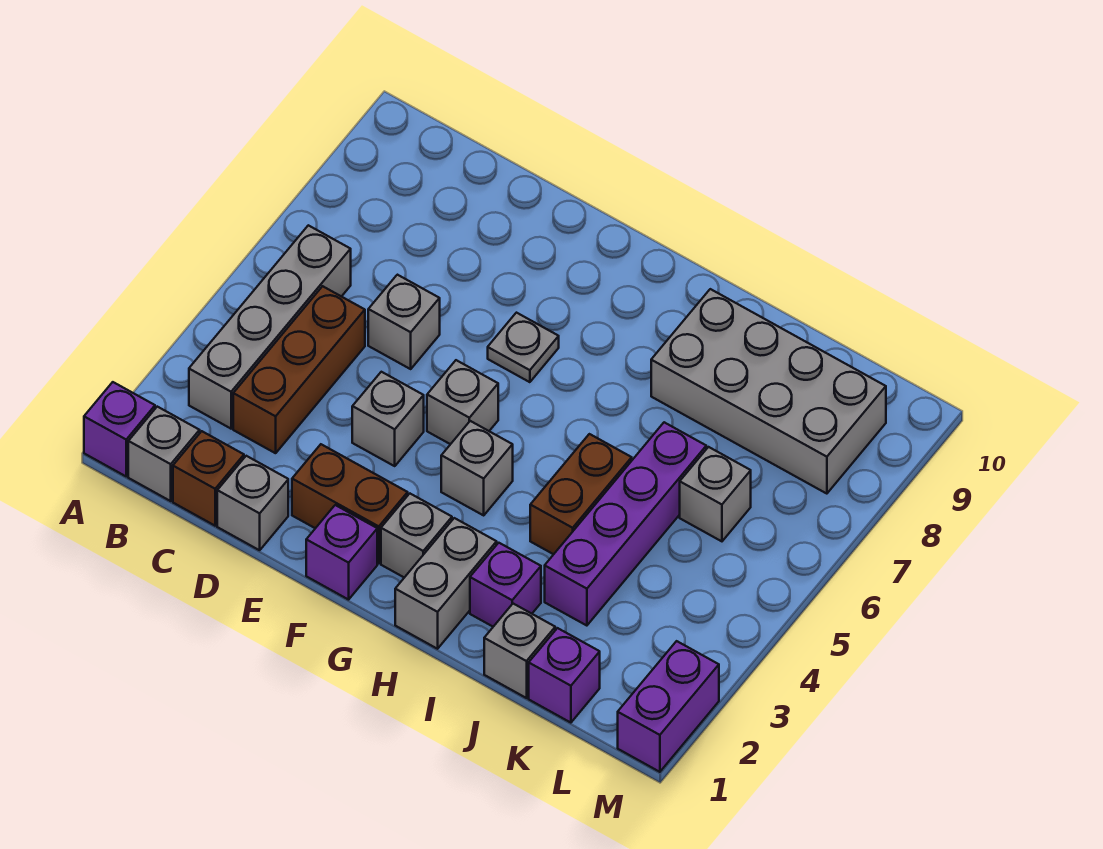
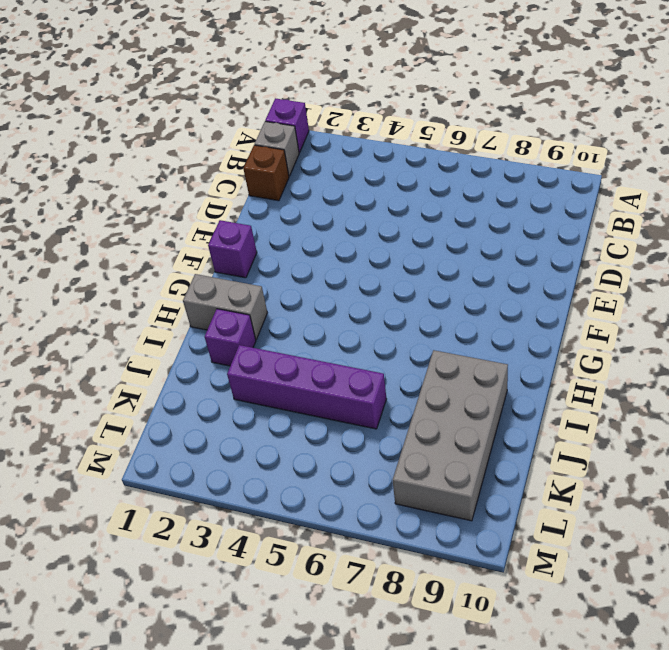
none -> grey brick B3:B6 level 1
none -> brown brick C3:C5 level 1
none -> grey brick D1 level 1

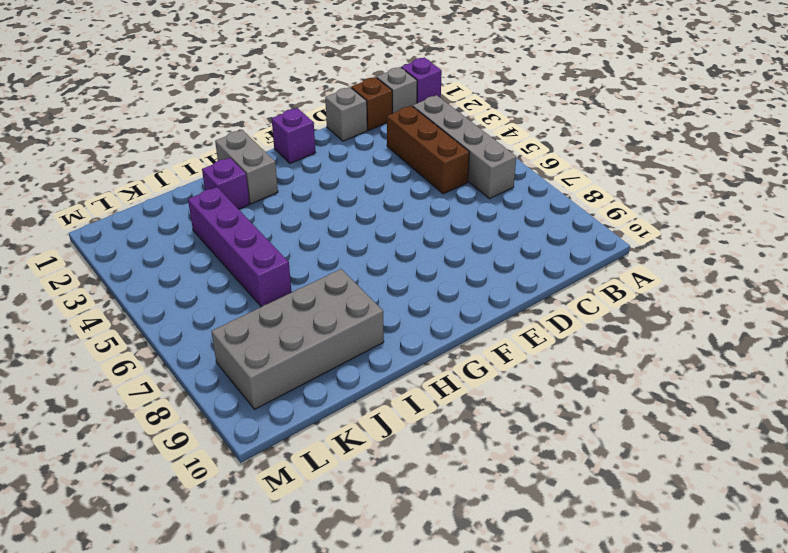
none -> grey brick D6 level 1
none -> brown brick E2:F2 level 1
none -> grey brick E4 level 1

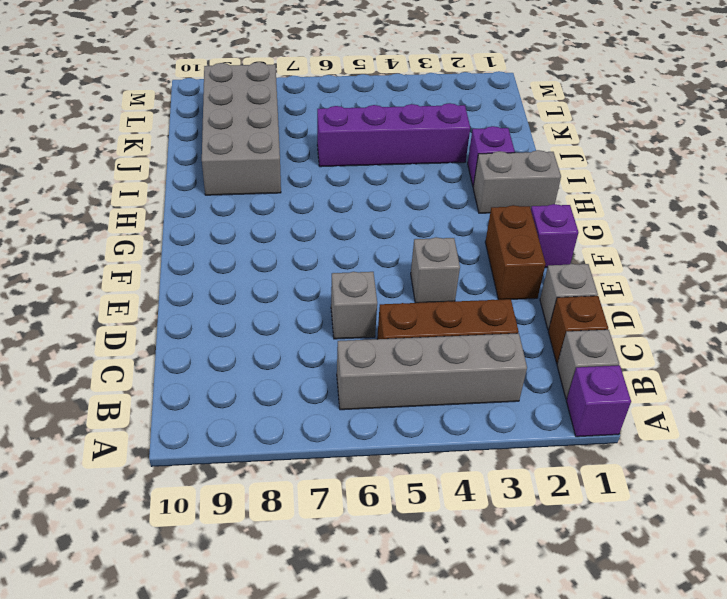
none -> grey brick F5 level 1
none -> grey plate F7 level 1
none -> grey brick G2 level 1

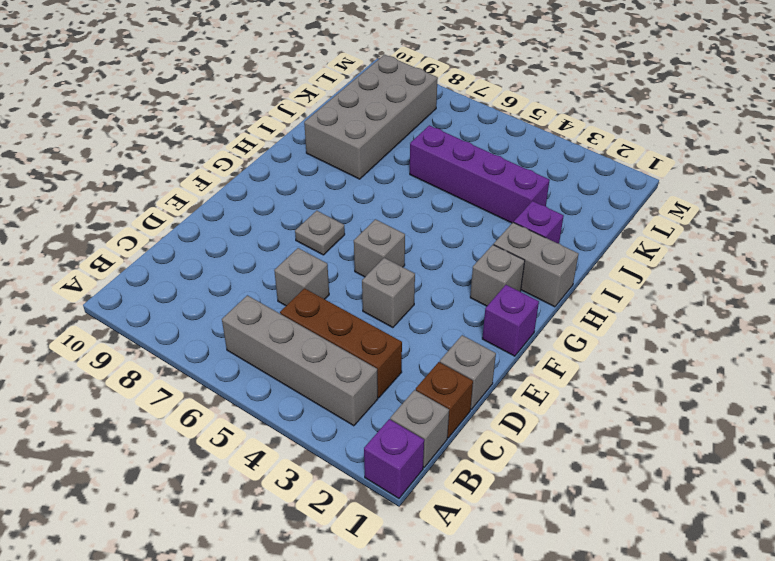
none -> brown brick E2:F2 level 1
none -> grey brick G4 level 1
none -> brown brick I4:I5 level 1

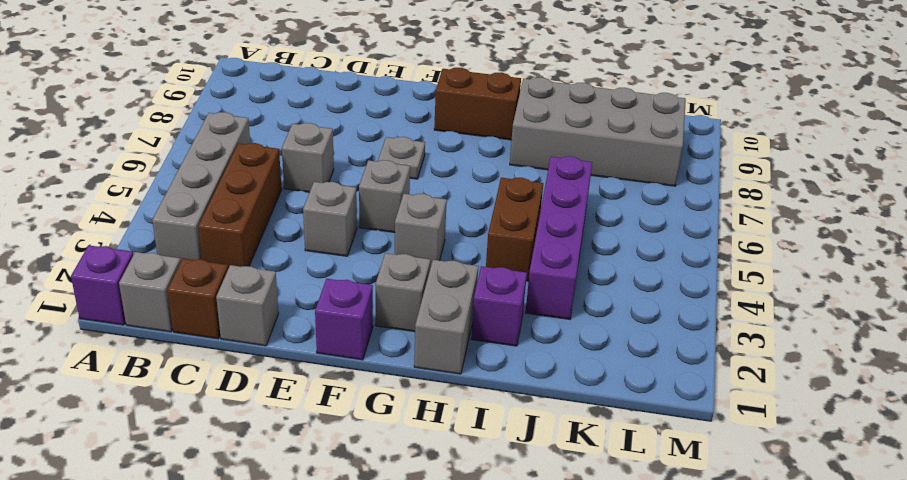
brown brick G9:H9 level 1 -> brown brick E2:F2 level 1
none -> grey brick J1 level 1
none -> purple brick K1 level 1
none -> grey brick K6 level 1

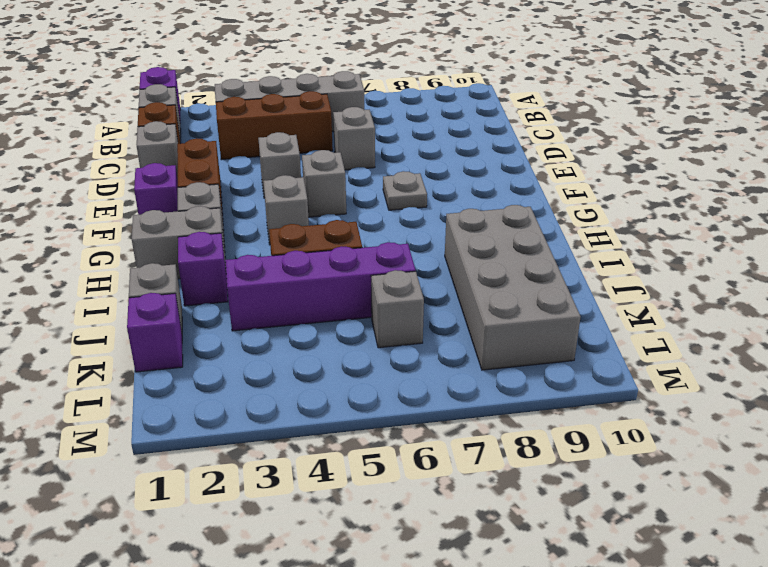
none -> purple brick M1:M2 level 1

